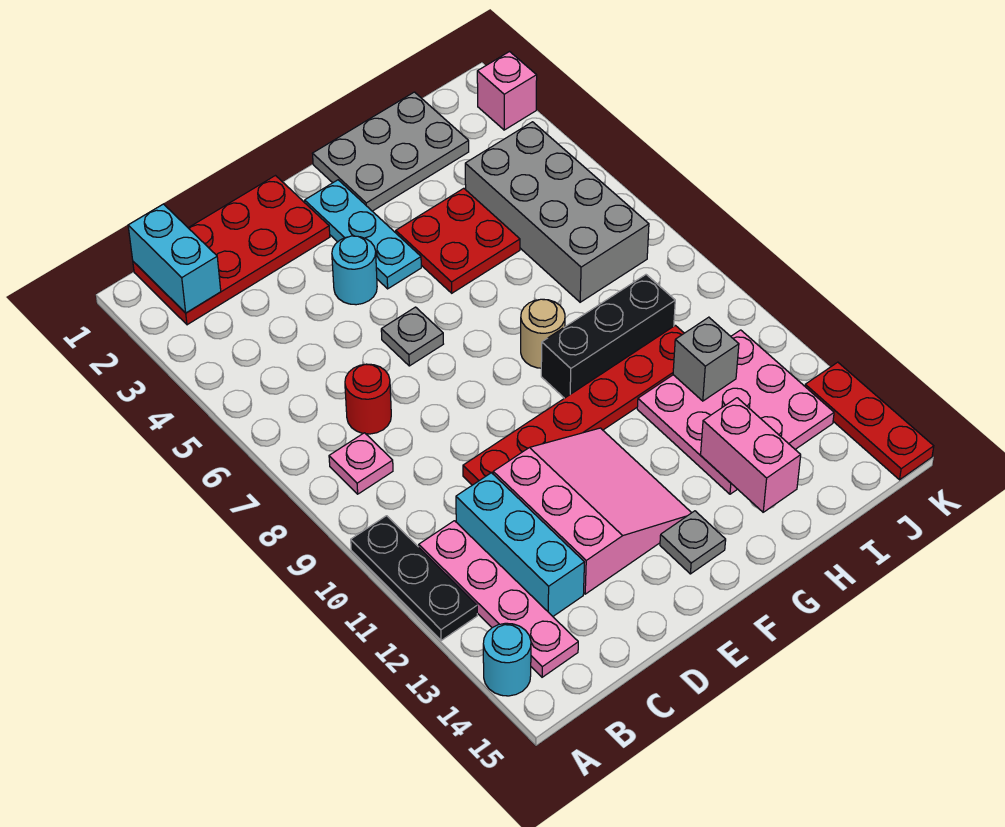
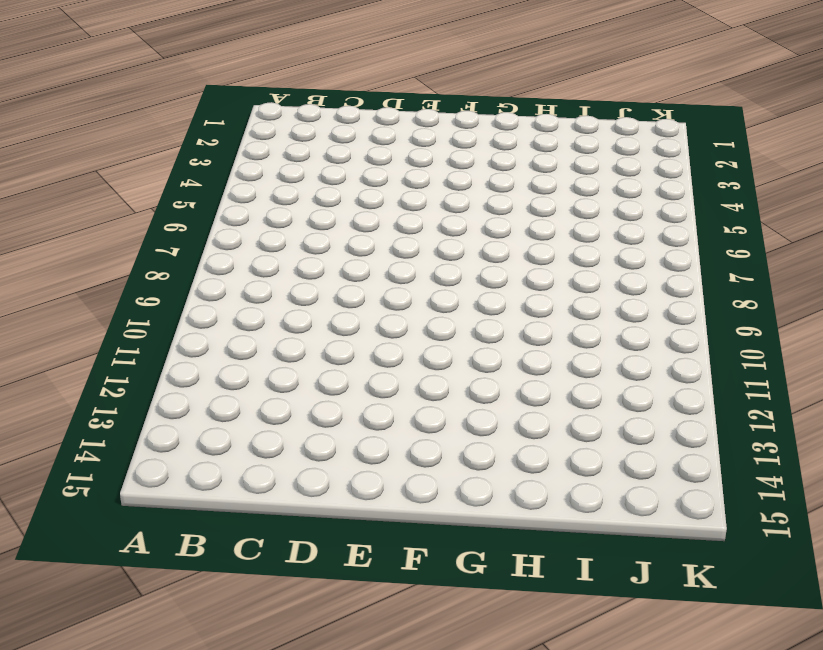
none -> black plate A10:A12 level 1
none -> cyan round brick A14 level 1
none -> red plate B1:E2 level 1

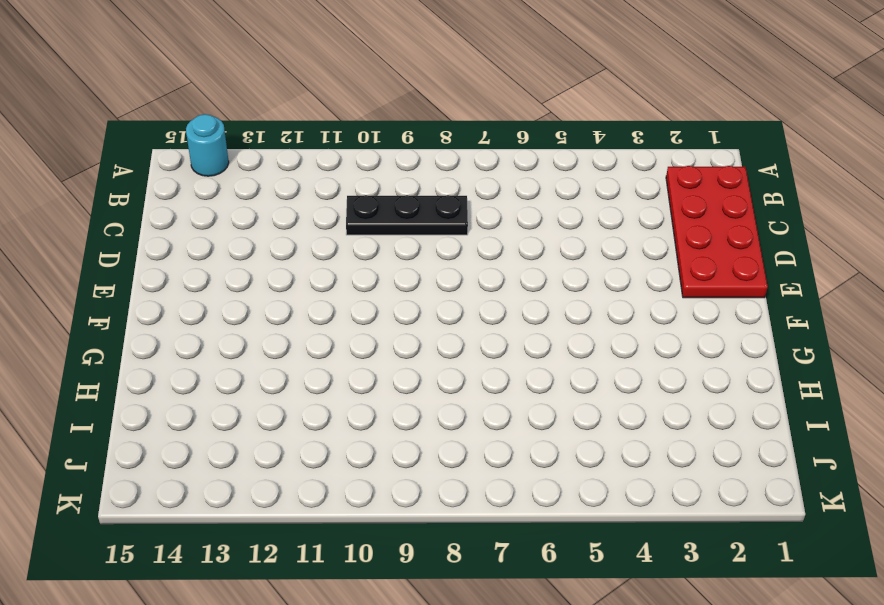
black plate C8:C10 level 1 -> black plate A10:A12 level 1
none -> pink plate B8 level 1
none -> pink plate B11:B14 level 1
none -> red round brick C7 level 1

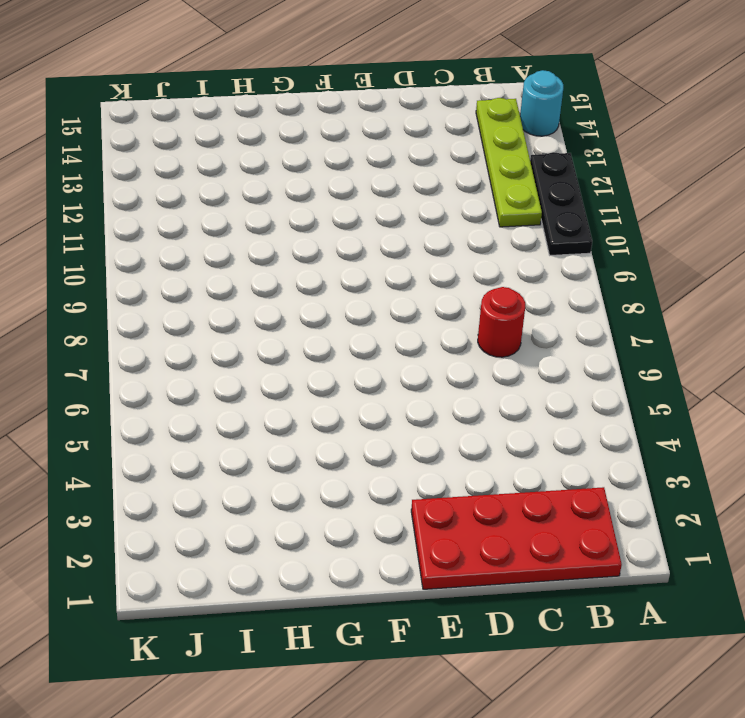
lime plate B11:B14 level 1 -> pink plate B11:B14 level 1
none -> pink plate B8 level 1
none -> cyan brick C11:C13 level 1
none -> red plate D10:I10 level 1

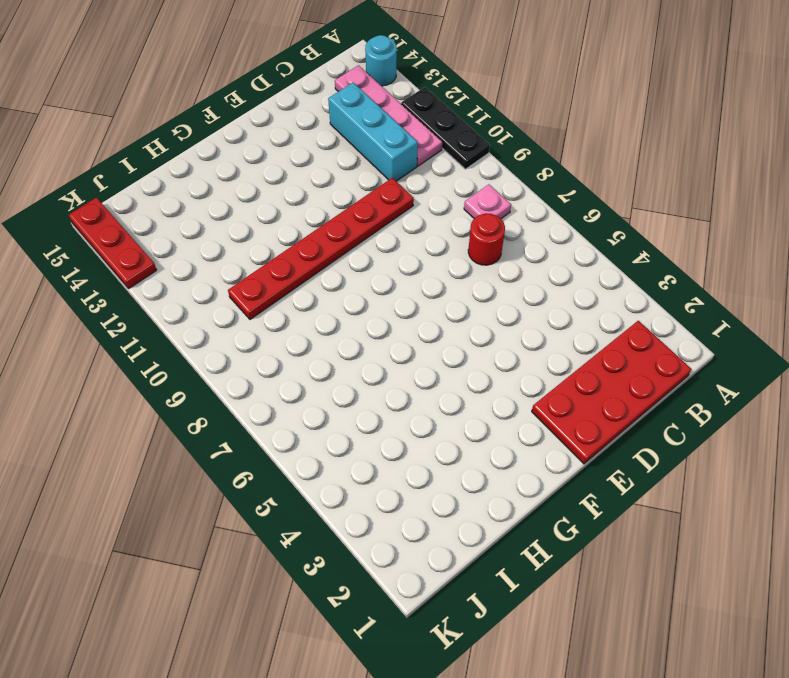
none -> pink slope D11:F13 level 1 top D
none -> cyan round brick E4 level 1
none -> grey plate E6 level 1

